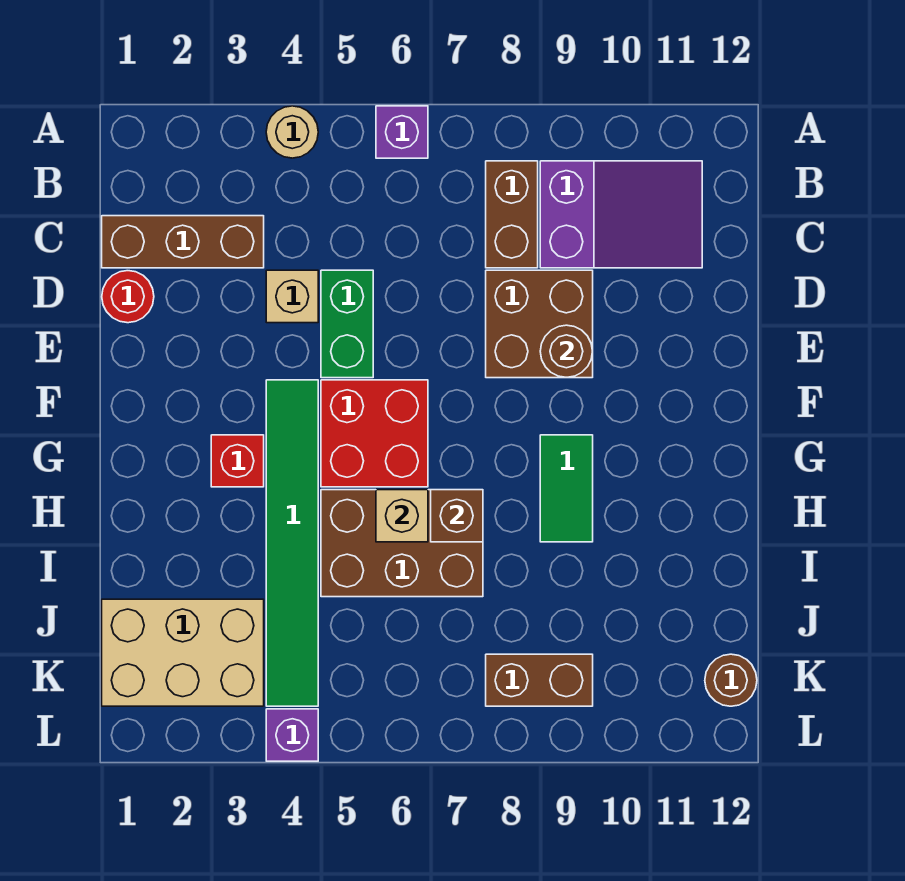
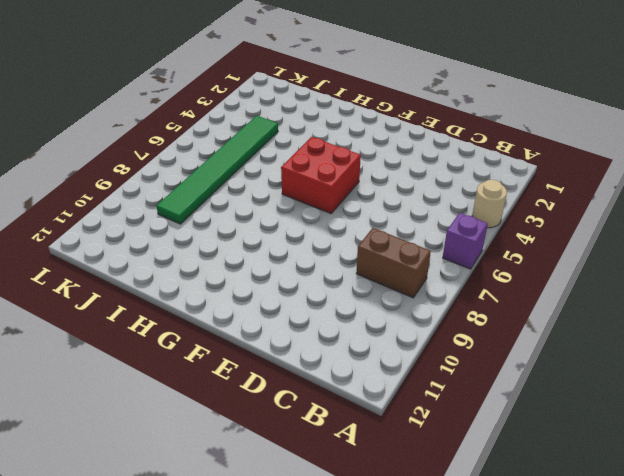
green tile J4:J9 level 1 -> green tile F4:K4 level 1
none -> purple slope B9:C11 level 1 top 9
none -> brown brick C1:C3 level 1
none -> red round brick D1 level 1

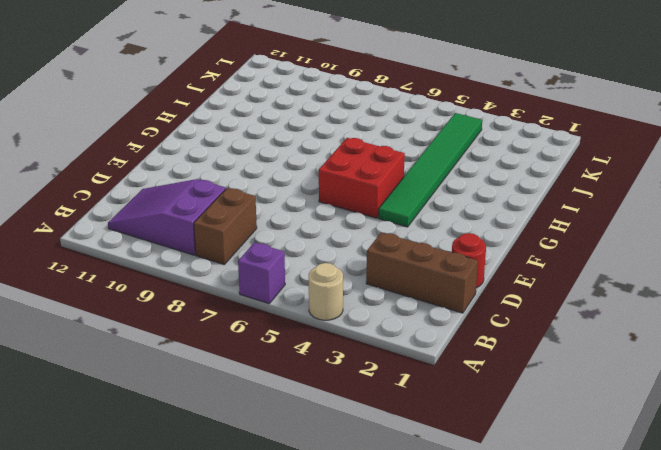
none -> tan brick D4 level 1
none -> green brick D5:E5 level 1
none -> brown brick D8:E9 level 1

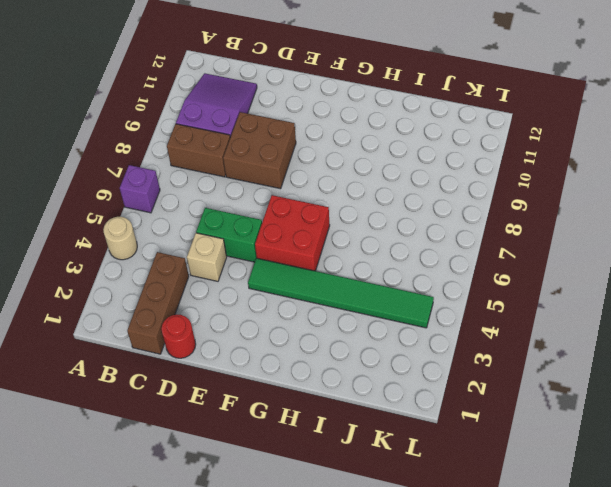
none -> red brick G3 level 1
none -> green tile G9:H9 level 1
none -> brown brick H5:I7 level 1

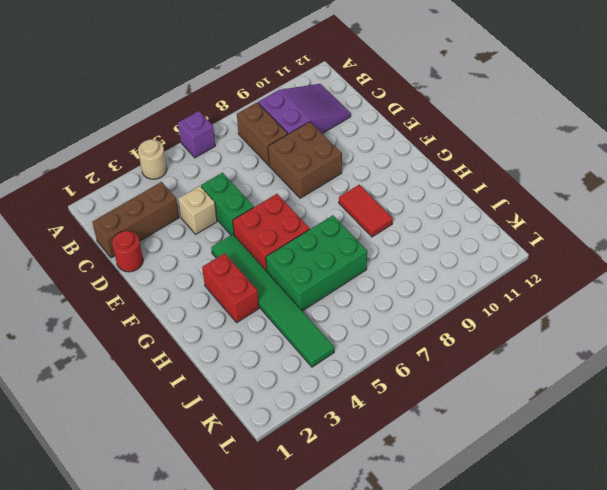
red brick G3:H3 level 1 -> red brick G3 level 1
red tile G9:H9 level 1 -> green tile G9:H9 level 1
green brick H5:I7 level 1 -> brown brick H5:I7 level 1
none -> tan brick J1:K3 level 1
none -> brown brick K8:K9 level 1
none -> brown round brick K12 level 1

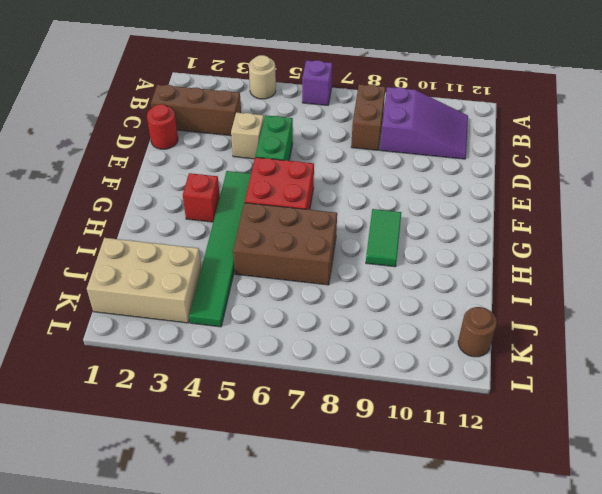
none -> brown brick D8:E9 level 1
none -> brown brick K8:K9 level 1
none -> purple brick L4 level 1

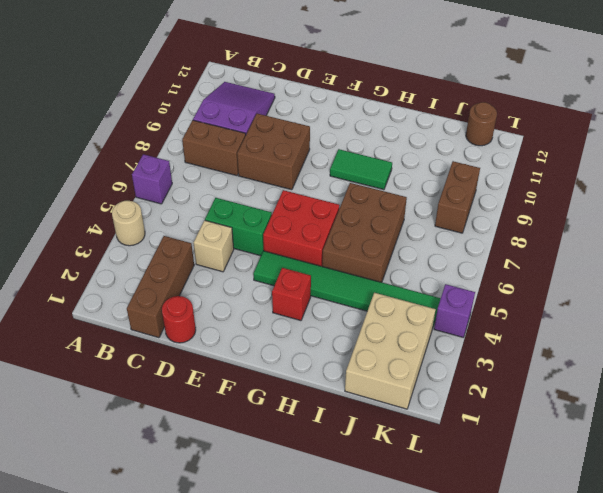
none -> brown round brick E9 level 2
none -> tan brick H6 level 2
none -> brown brick H7 level 2

